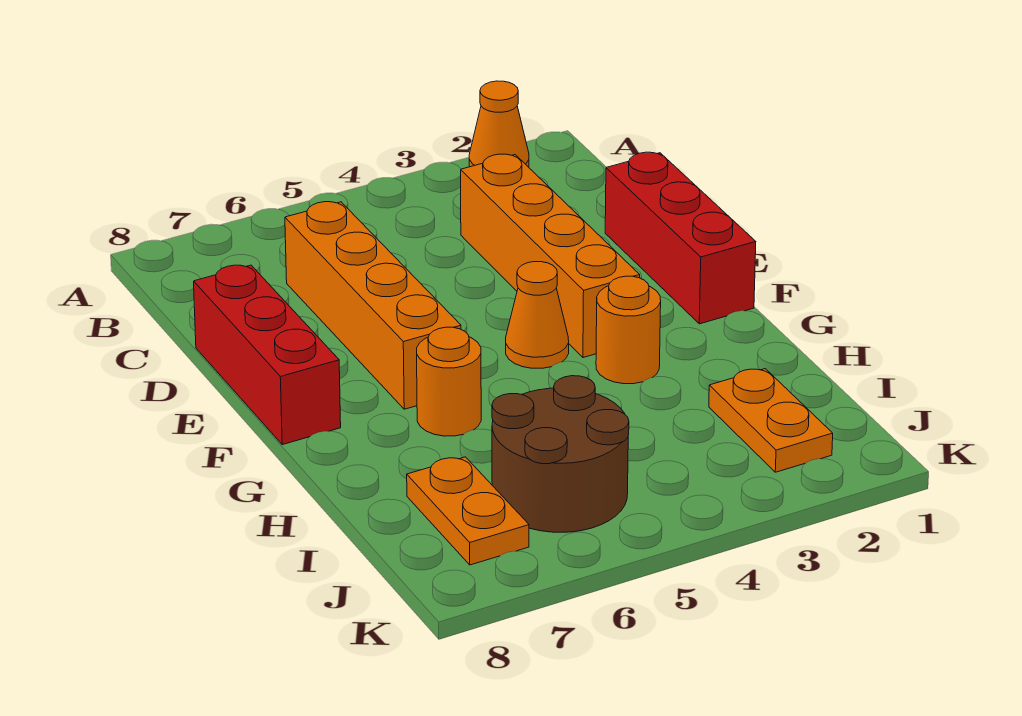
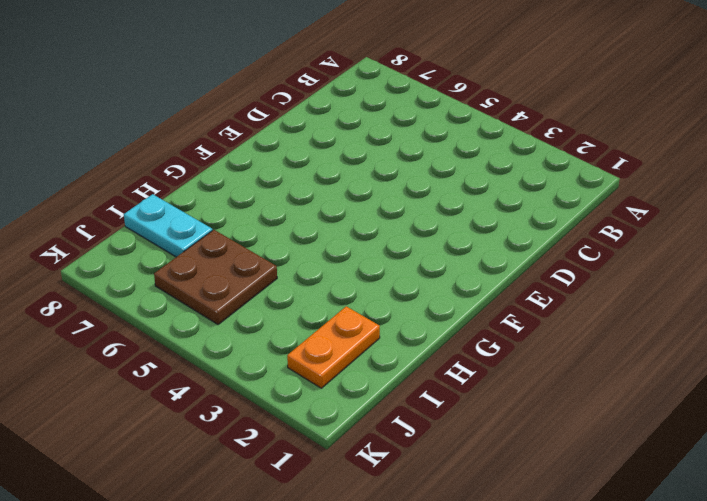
brown plate I5:J6 level 1 -> brown round brick I5:J6 level 1
cyan plate I7:I8 level 1 -> orange plate I7:J7 level 1
none -> orange cone A2 level 1
none -> orange brick C3:F3 level 1

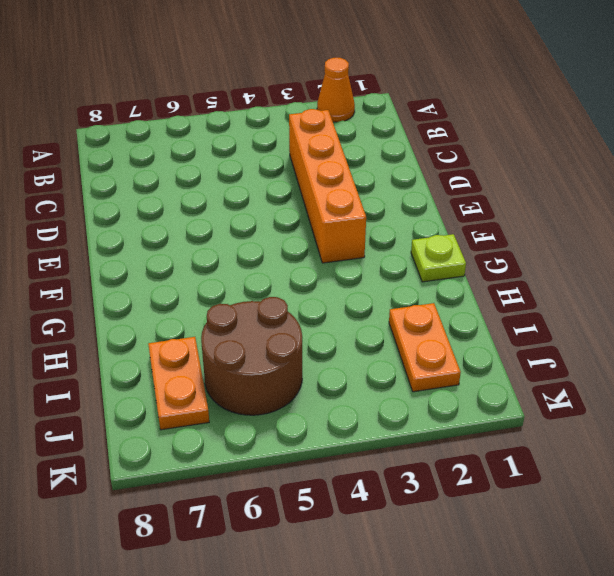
lime plate G1 level 1 -> none
none -> orange brick C6:F6 level 1
none -> red brick D1:F1 level 1

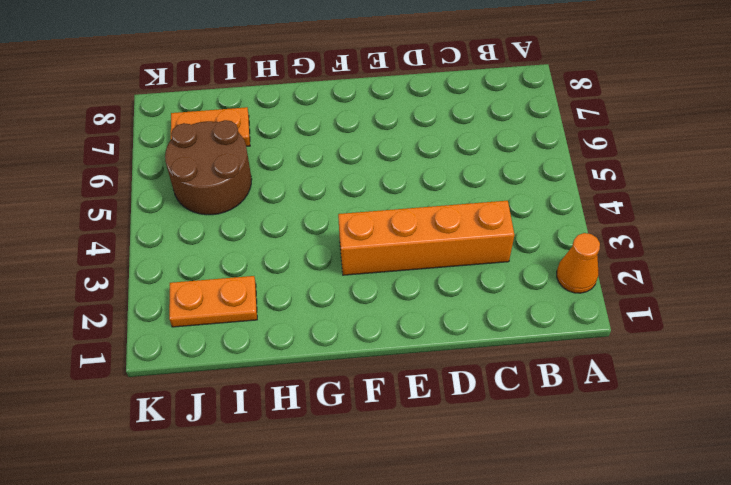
none -> orange brick C6:F6 level 1
none -> red brick D1:F1 level 1

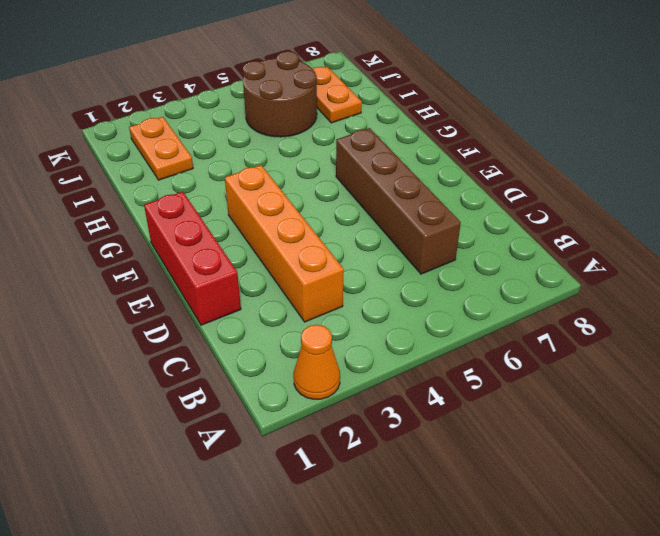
brown brick C6:F6 level 1 -> orange brick C6:F6 level 1
none -> red brick D8:F8 level 1
none -> orange cone F4 level 1

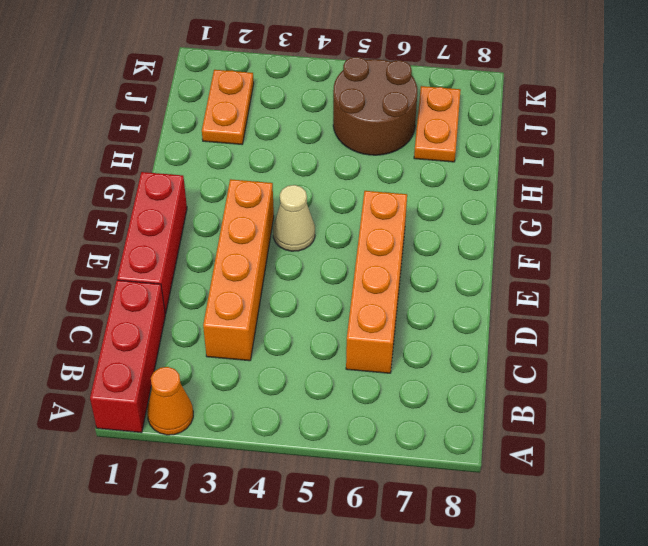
red brick A1:C1 level 1 -> red brick D8:F8 level 1
tan cone F4 level 1 -> orange cone F4 level 1
none -> orange round brick G3 level 1
none -> orange round brick G6 level 1

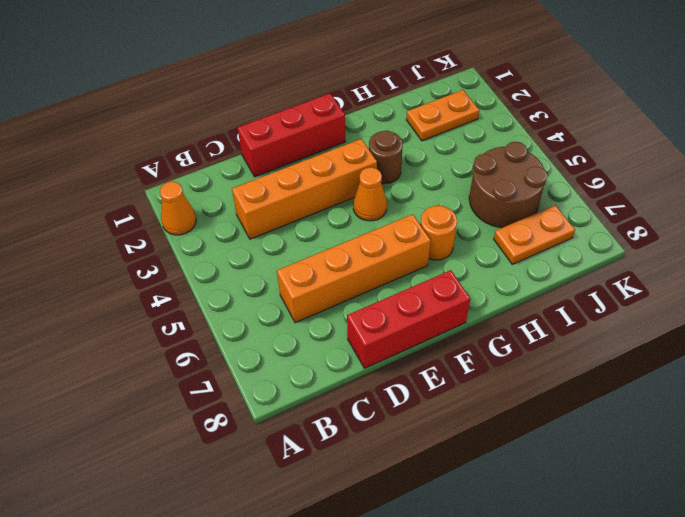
brown round brick G3 level 1 -> orange round brick G3 level 1

